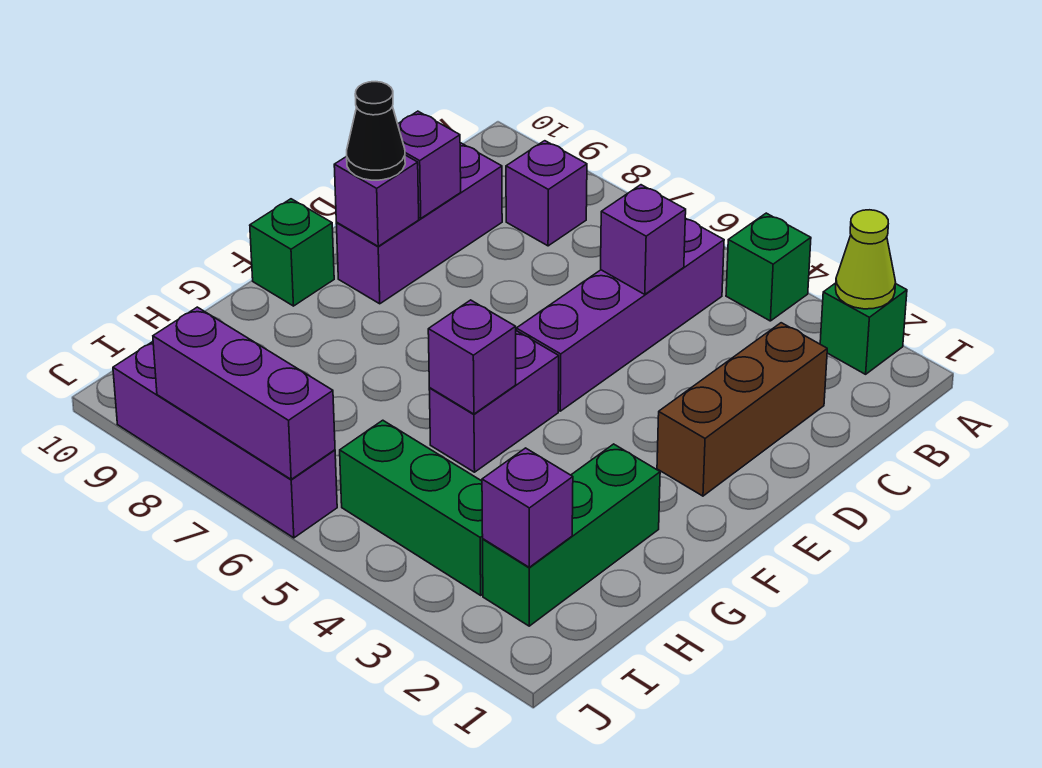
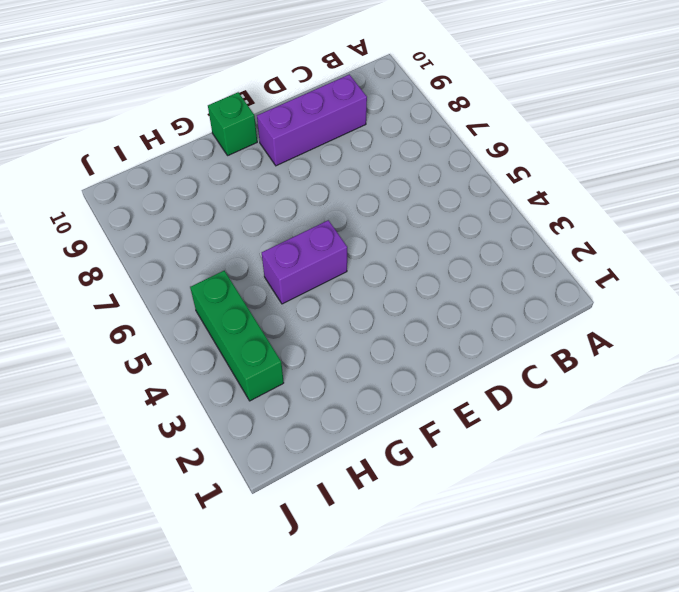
none -> green brick A2 level 1
none -> green brick A4 level 1
none -> purple brick B5:E5 level 1

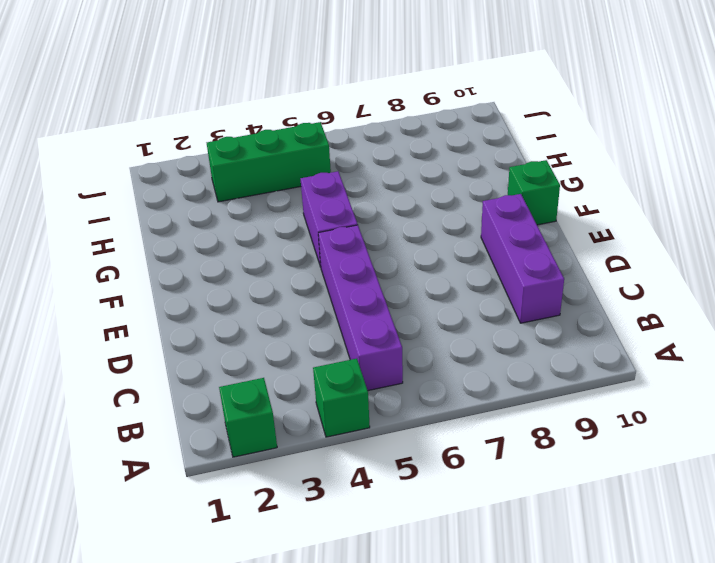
none -> purple brick B8 level 1
none -> brown brick C2:E2 level 1
none -> green brick G2:I2 level 1

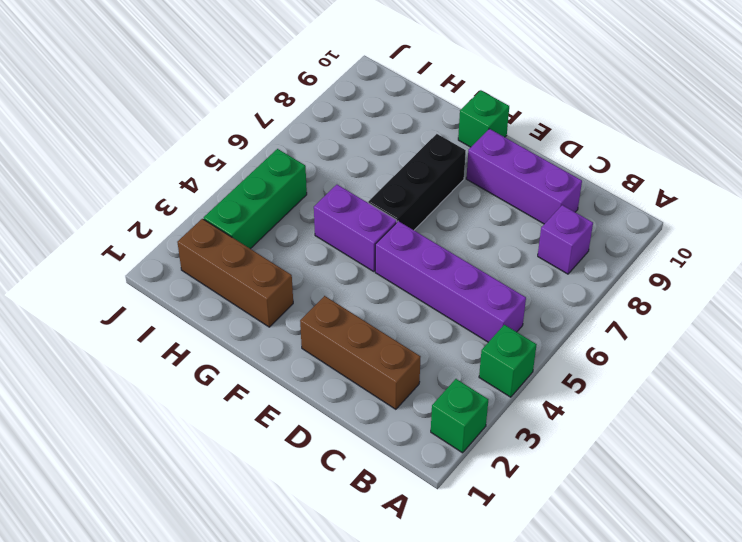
black brick F6:F8 level 1 -> none
brown brick G2:I2 level 1 -> green brick G2:I2 level 1
none -> purple brick J6:J9 level 1
none -> lime cone A2 level 2
none -> purple brick C5 level 2

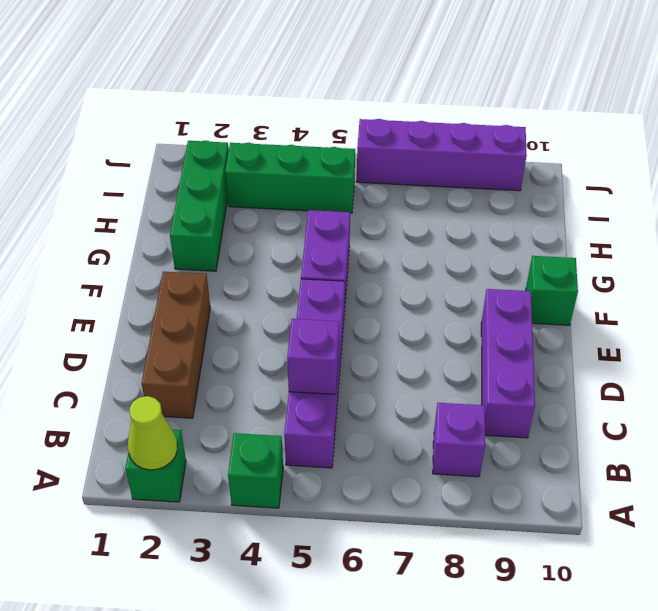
none -> purple brick D9 level 2
none -> purple brick E9 level 2
none -> purple brick G5 level 2

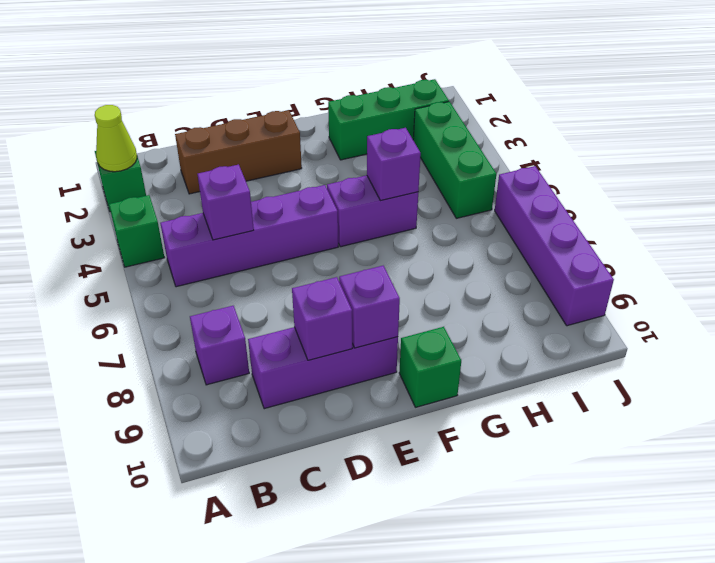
none -> purple brick I2 level 2
none -> purple brick J6:J8 level 2
none -> black cone E9 level 3

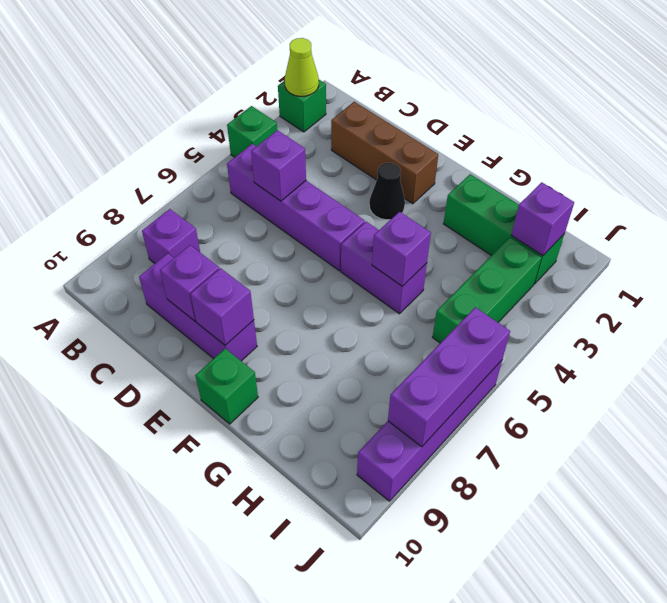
black cone E3 level 1 -> black cone E9 level 3

